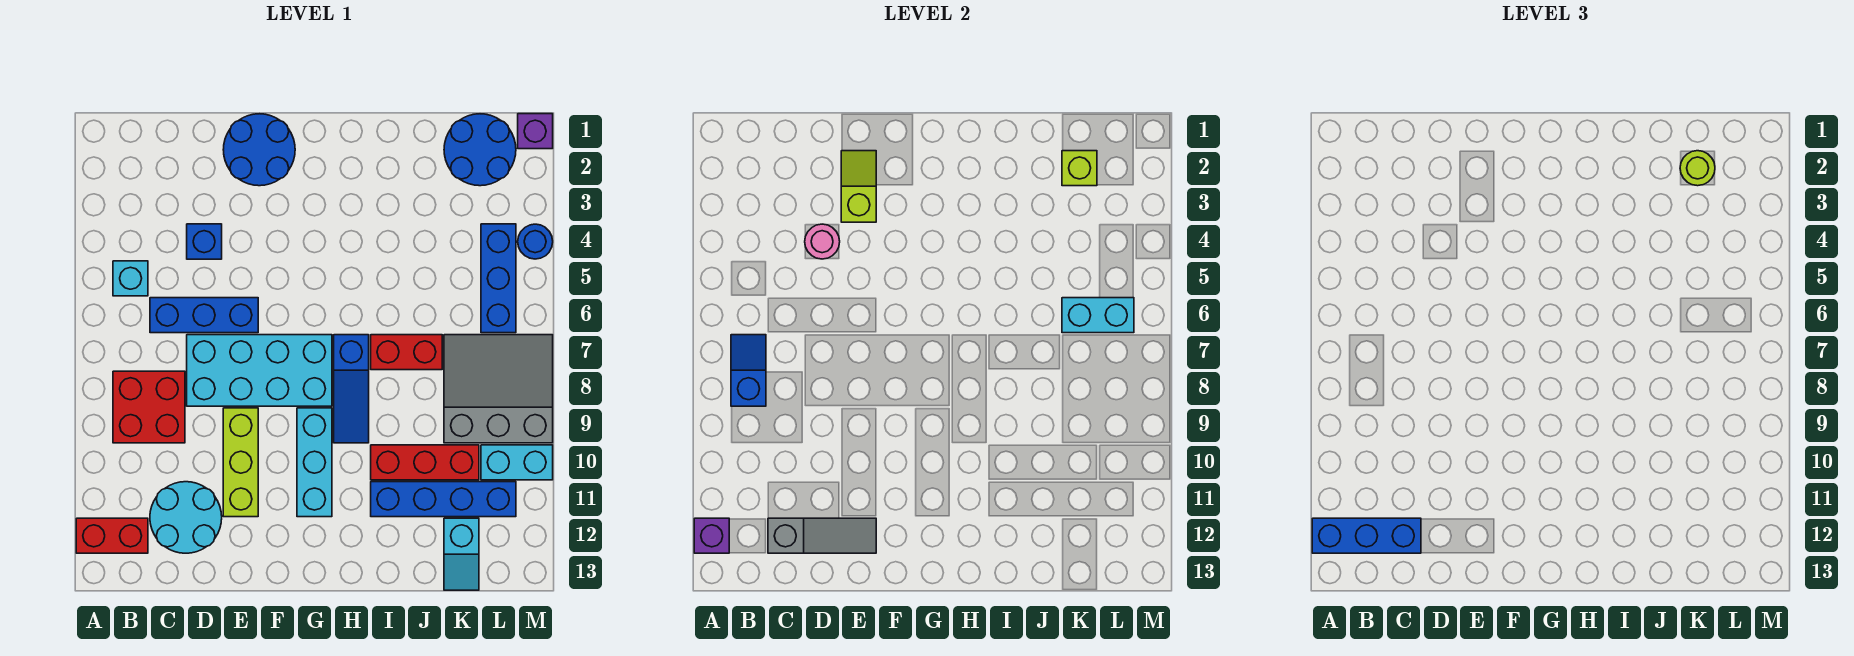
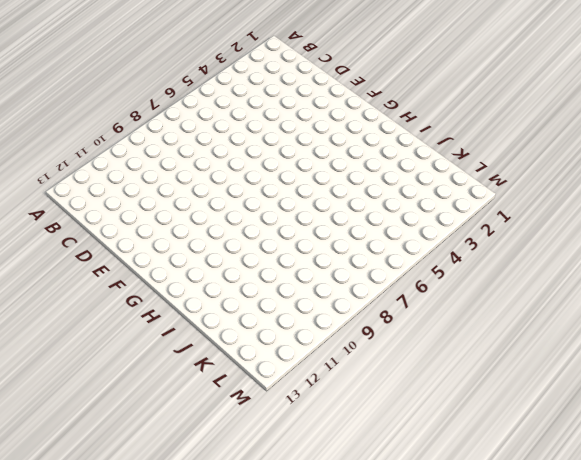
none -> red brick A12:B12 level 1
none -> cyan brick B5 level 1
none -> red brick B8:C9 level 1
none -> blue brick C6:E6 level 1

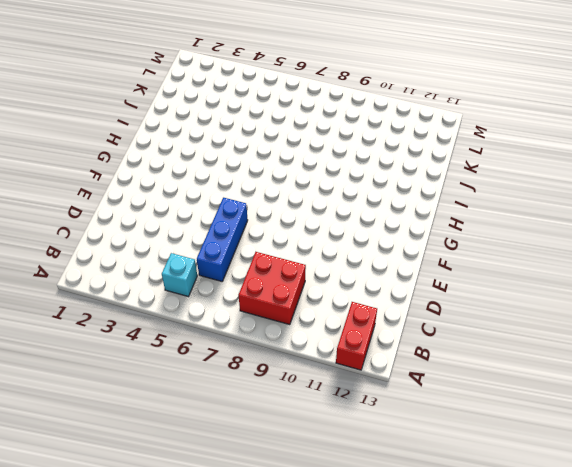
none -> cyan round brick C11:D12 level 1
none -> blue brick D4 level 1
none -> cyan brick D7:G8 level 1
none -> blue round brick E1:F2 level 1

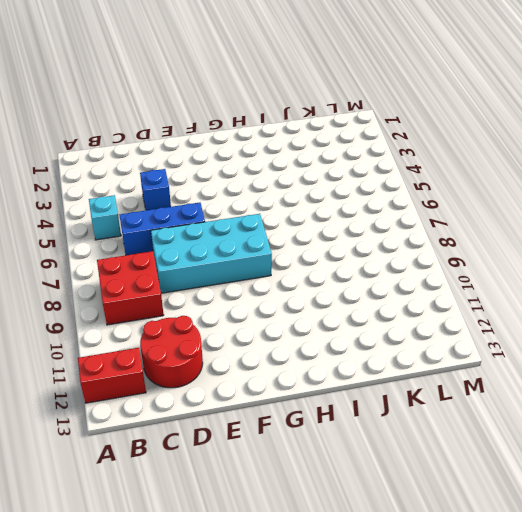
red round brick C11:D12 level 1 -> cyan round brick C11:D12 level 1
none -> blue round brick E1:F2 level 1
none -> lime brick E9:E11 level 1
none -> cyan brick G9:G11 level 1
none -> blue slope H7:H9 level 1 top 7

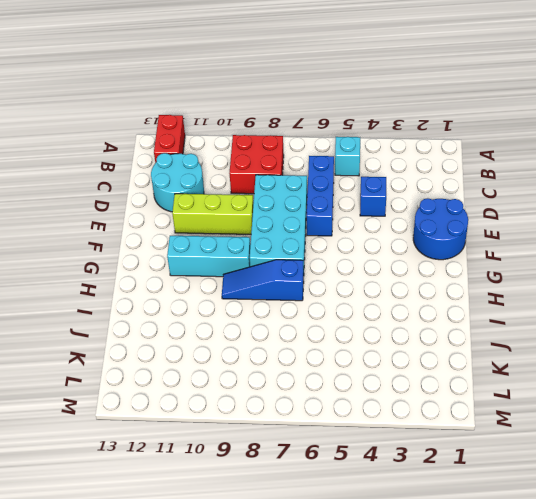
none -> red brick I7:J7 level 1
none -> red brick I10:K10 level 1
none -> blue brick I11:L11 level 1
none -> blue round brick K1:L2 level 1

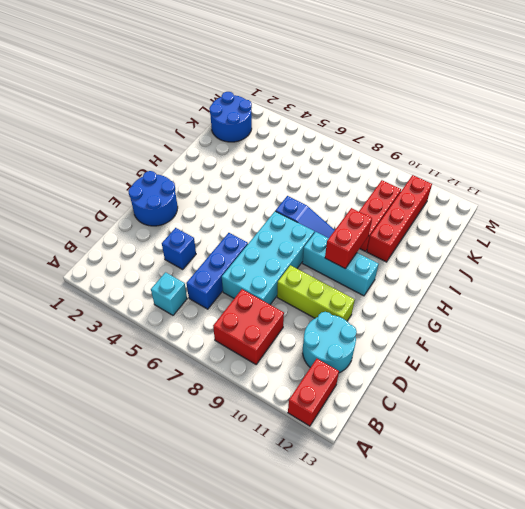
red brick G10:H10 level 2 -> red brick I7:J7 level 1
red brick I11:L11 level 1 -> blue brick I11:L11 level 1
none -> grey slope K7:M9 level 1 top 9
none -> cyan slope K12:K13 level 1 top 12
none -> blue brick L4:L6 level 1
none -> cyan brick L10:M10 level 1

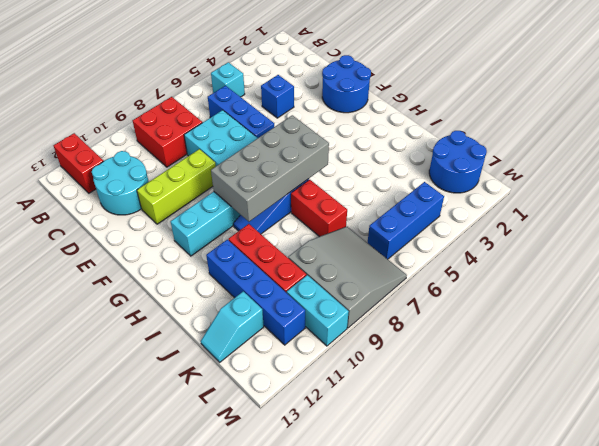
grey brick G6:H9 level 2 -> none
none -> purple brick M1 level 1
none -> blue round brick M4 level 1
none -> purple brick A12 level 2
none -> blue slope B7:B8 level 2 top 8

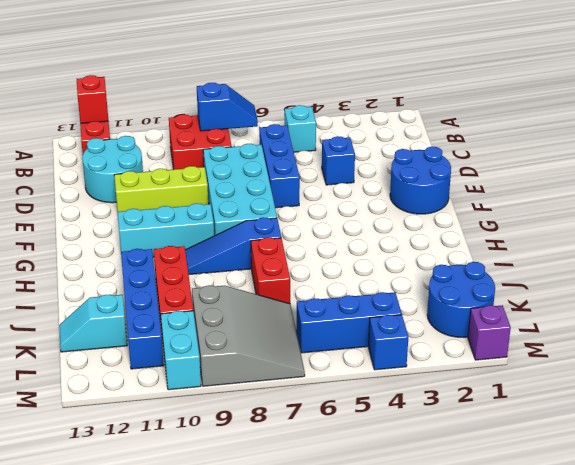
red brick A12 level 2 -> purple brick A12 level 2
blue brick M4 level 1 -> blue round brick M4 level 1
none -> grey slope C12:E12 level 2 top C
none -> pink round brick D4 level 2
none -> lime slope E2:E3 level 2 top 3
none -> lime brick K2 level 2

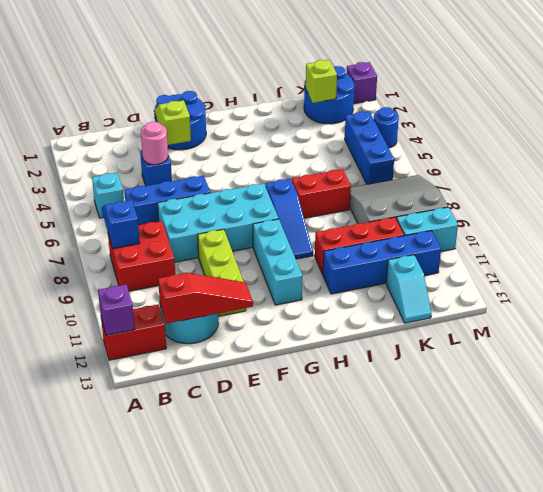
red slope C12:E12 level 2 top C -> grey slope C12:E12 level 2 top C
none -> cyan brick K6:L6 level 2
none -> blue brick A12:C12 level 3
none -> lime round brick K2 level 3

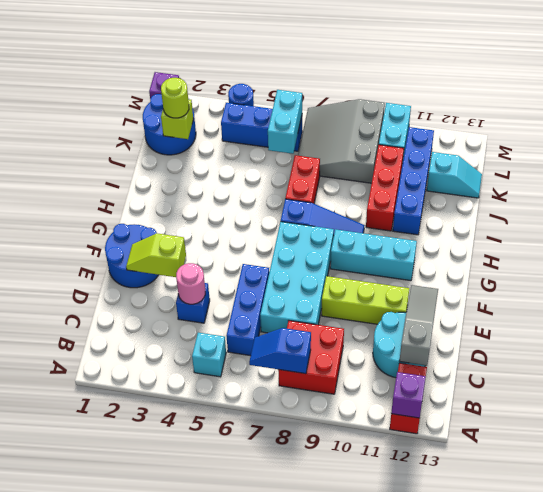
none -> blue brick A12:C12 level 3

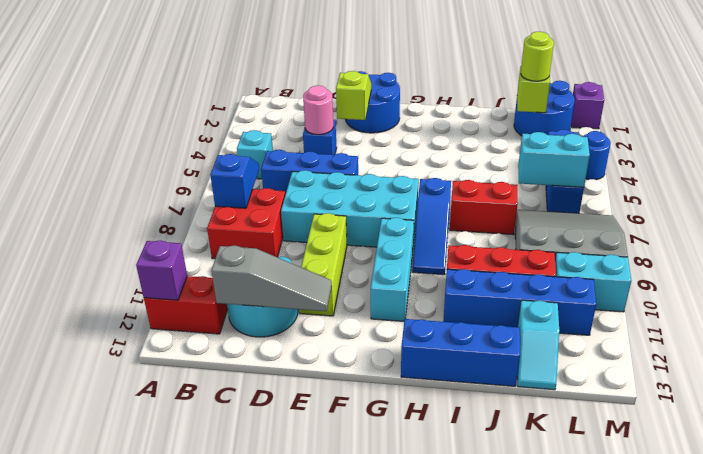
blue brick H13:J13 level 1 -> blue brick A12:C12 level 3

